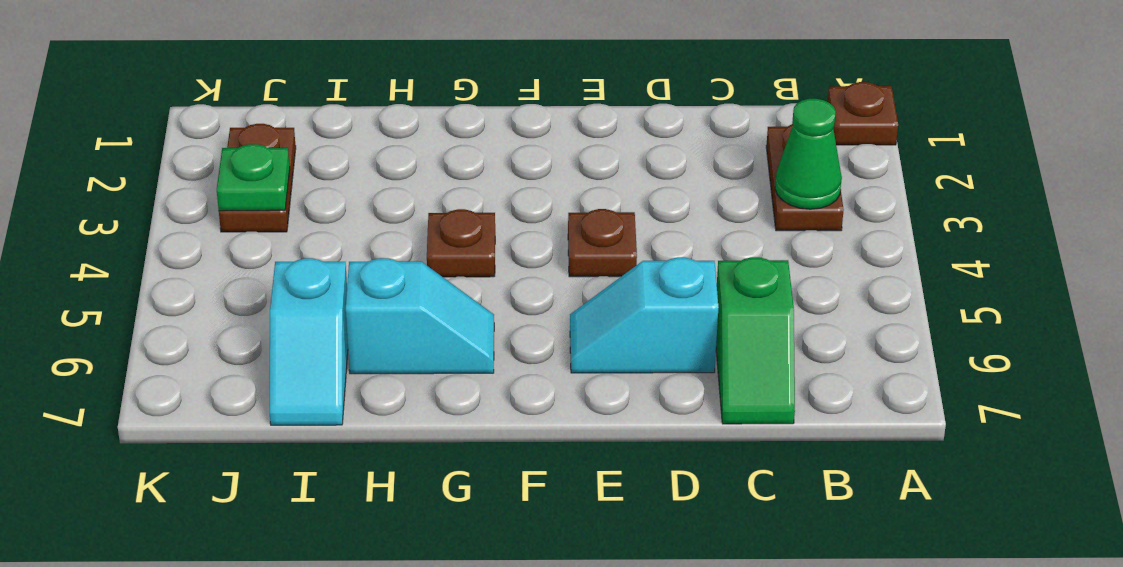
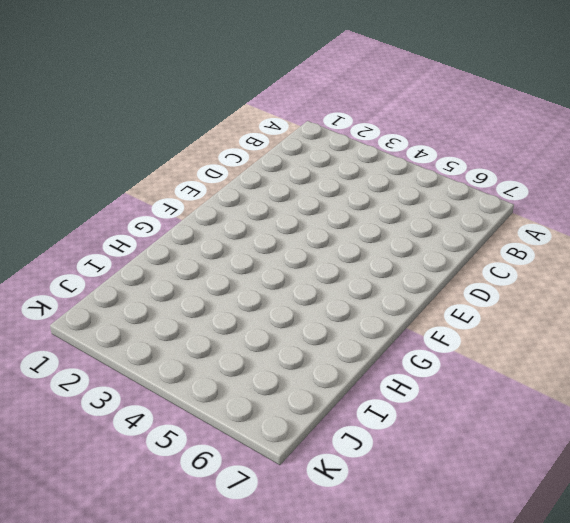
none -> brown plate A1 level 1
none -> brown plate B2:B3 level 1

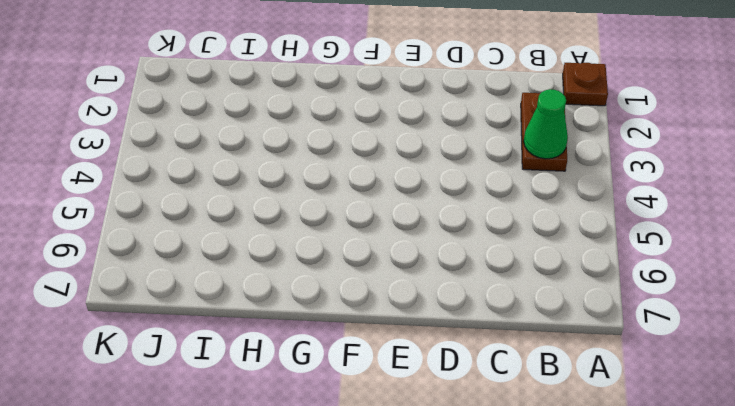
none -> green slope C6:C7 level 1 top 6
none -> cyan slope D6:E6 level 1 top D

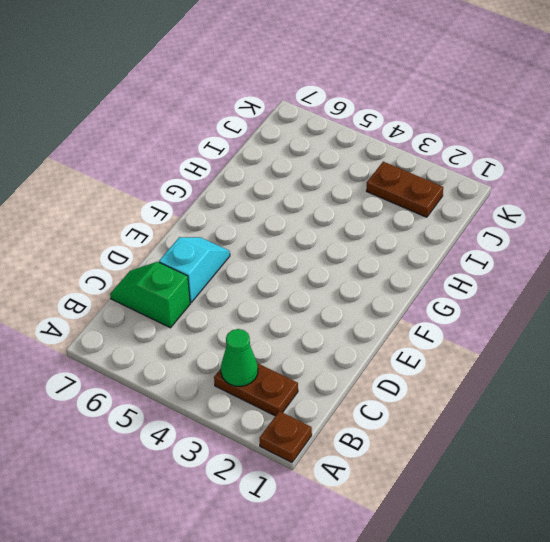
none -> brown plate E4 level 1
none -> brown plate G4 level 1

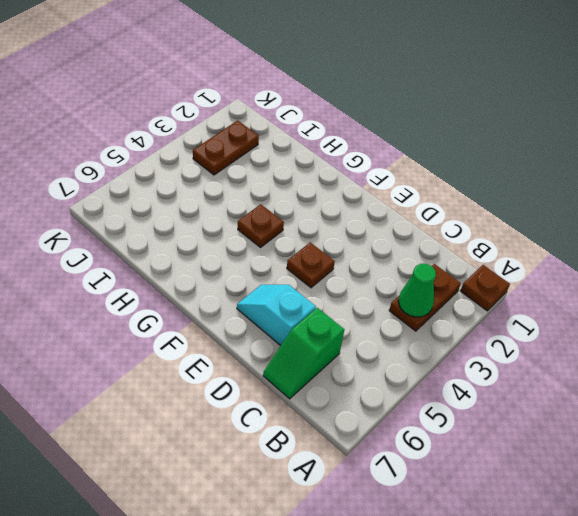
none -> cyan slope G6:H6 level 1 top H
none -> cyan slope I6:I7 level 1 top 6

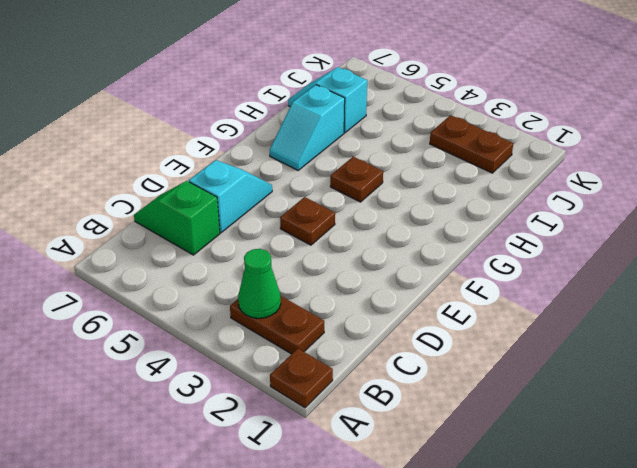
none -> green plate J3 level 2

